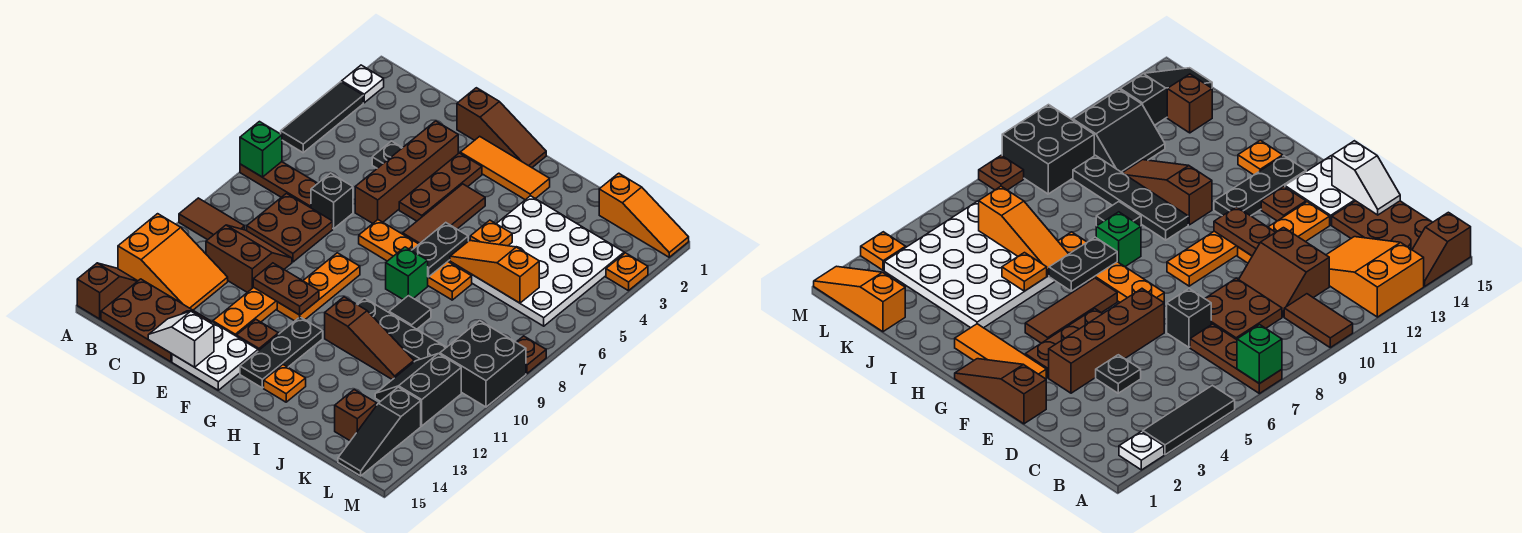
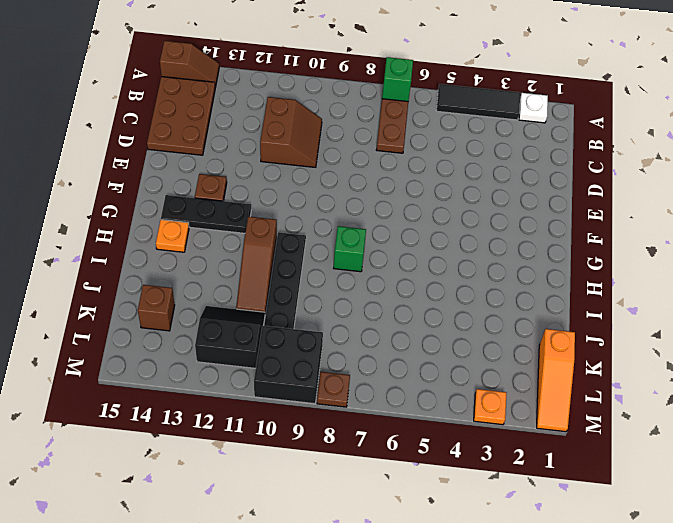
none -> brown tile A10:B10 level 1
none -> orange slope A12:C13 level 1 top A
none -> brown plate C8:D9 level 1
none -> black plate D4 level 1

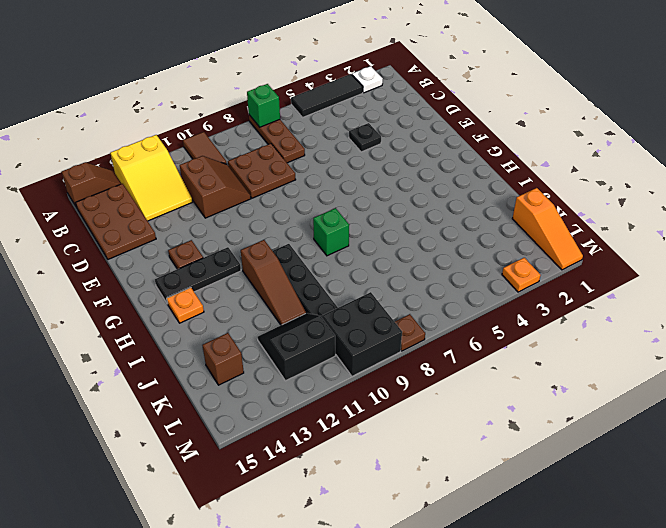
yellow slope A12:C13 level 1 top A -> orange slope A12:C13 level 1 top A
none -> black brick D7 level 1
none -> brown slope E1:G1 level 1 top E
none -> brown brick E3:E6 level 1
none -> orange plate E11:E13 level 1

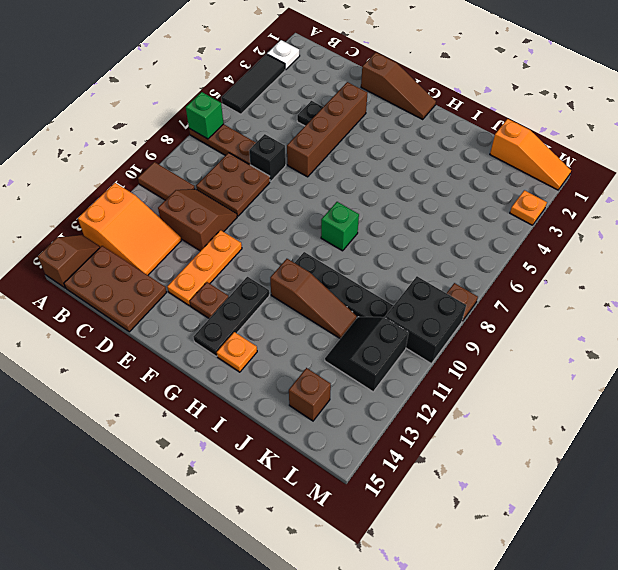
none -> white plate E14:F15 level 1
none -> orange tile F2:H2 level 1
none -> brown plate F3:F5 level 1
none -> orange plate F7:I7 level 1

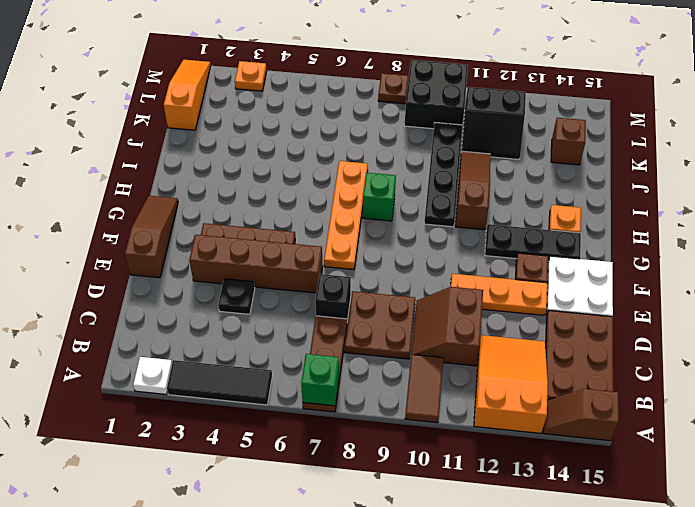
none -> orange tile F2:H2 level 1
none -> orange plate F9:F11 level 1
none -> brown tile G4:G6 level 1
none -> white plate I3:L6 level 1

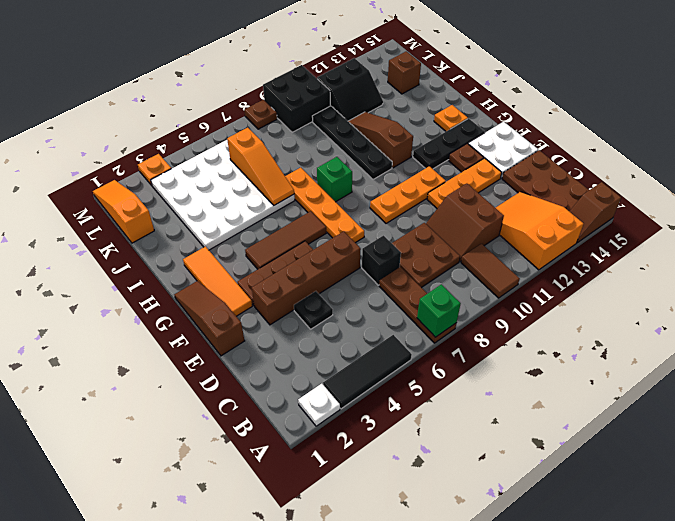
none -> black tile I9 level 1
none -> black slope L13:L15 level 1 top 13
none -> white slope D15:E15 level 2 top E
none -> brown plate E11:F11 level 2

